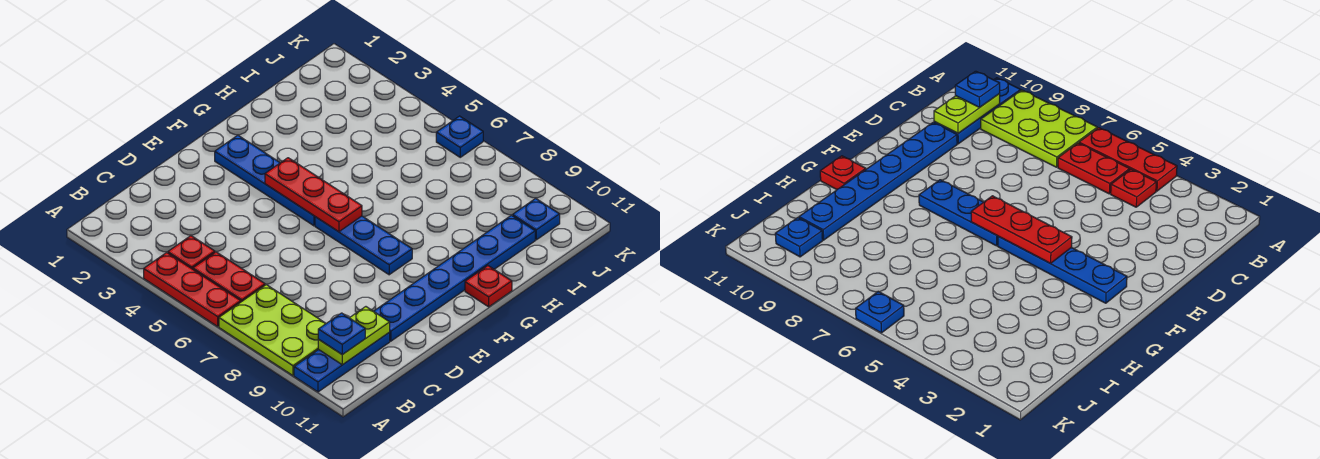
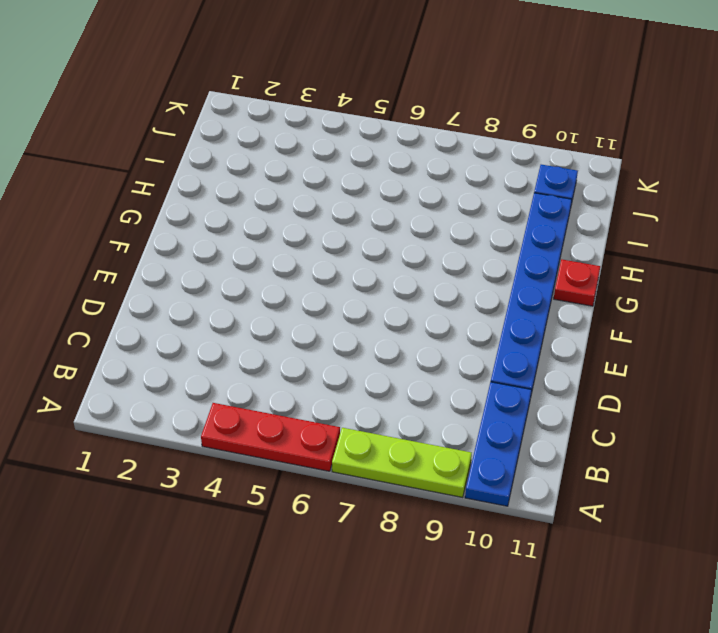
lime plate A7:A9 level 1 -> lime plate A7:B9 level 1
none -> red plate B4 level 1
none -> red plate B5:B6 level 1
none -> blue plate F2:F5 level 1

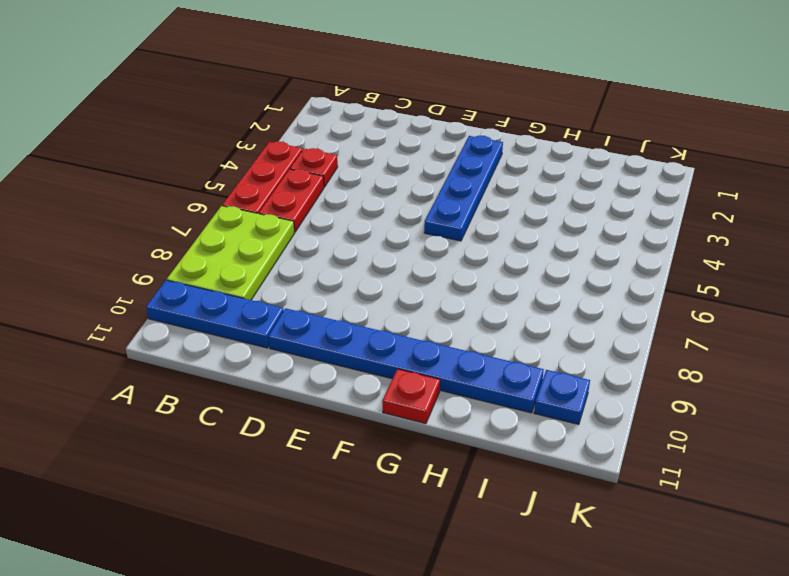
none -> blue plate F6:F8 level 1
none -> blue plate K6 level 1
none -> lime plate B10:C10 level 2

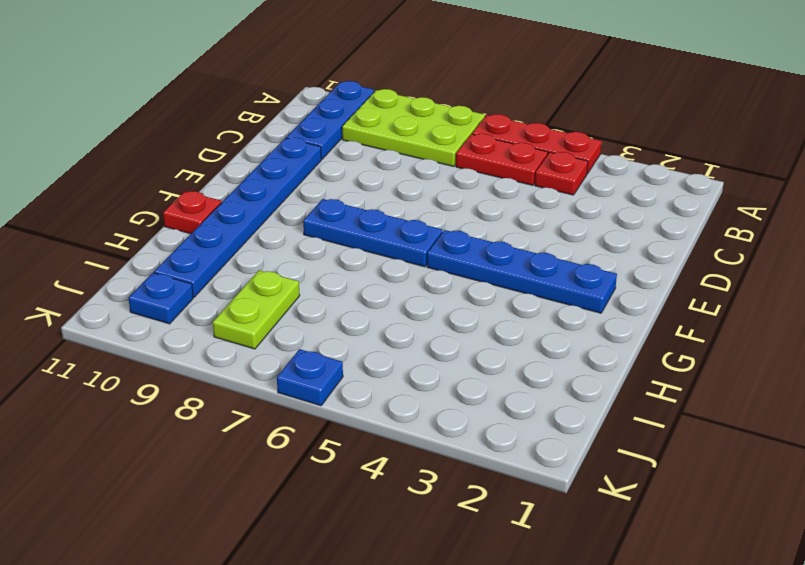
lime plate I8:J8 level 1 -> lime plate B10:C10 level 2
none -> red plate F4:F6 level 2
none -> blue plate B10 level 3

